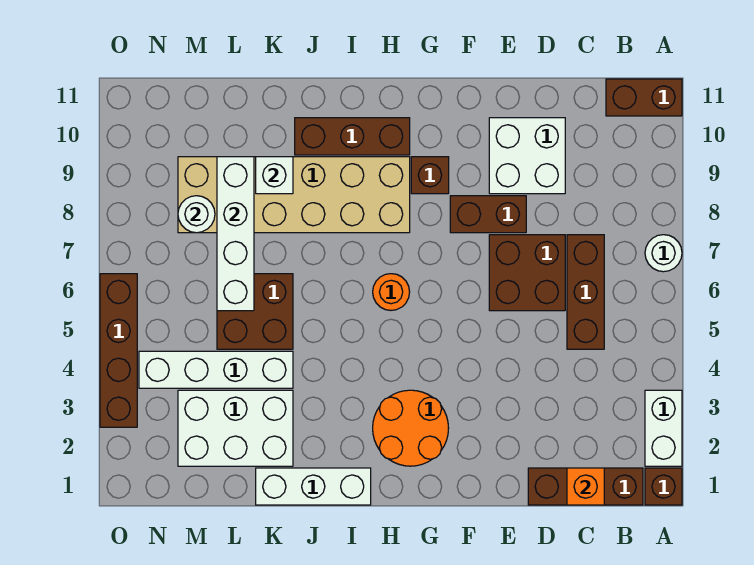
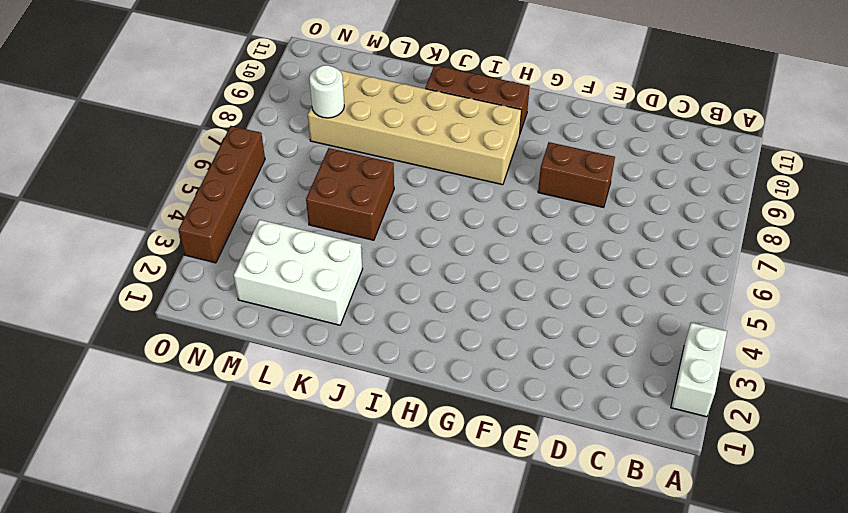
none -> brown brick A1 level 1
none -> white round brick A7 level 1
none -> brown brick A11:B11 level 1

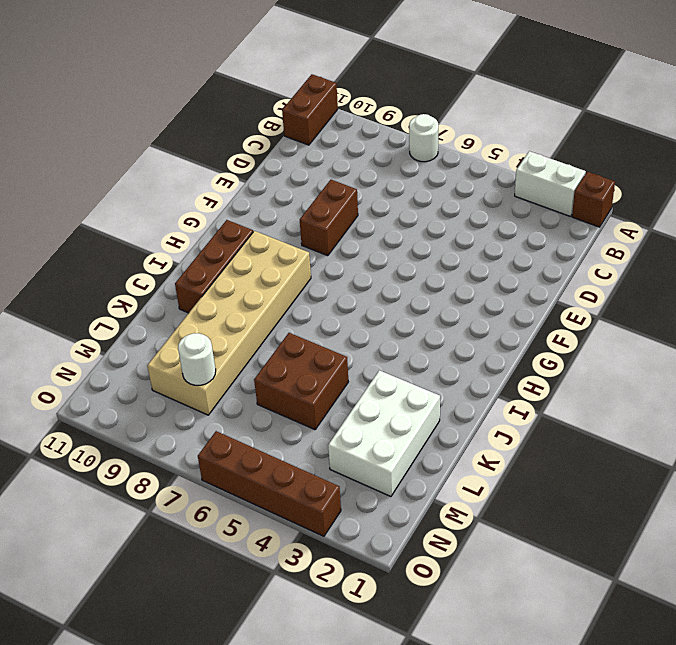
none -> brown brick B1:D1 level 1
none -> brown brick C5:C7 level 1
none -> brown brick D6:E7 level 1

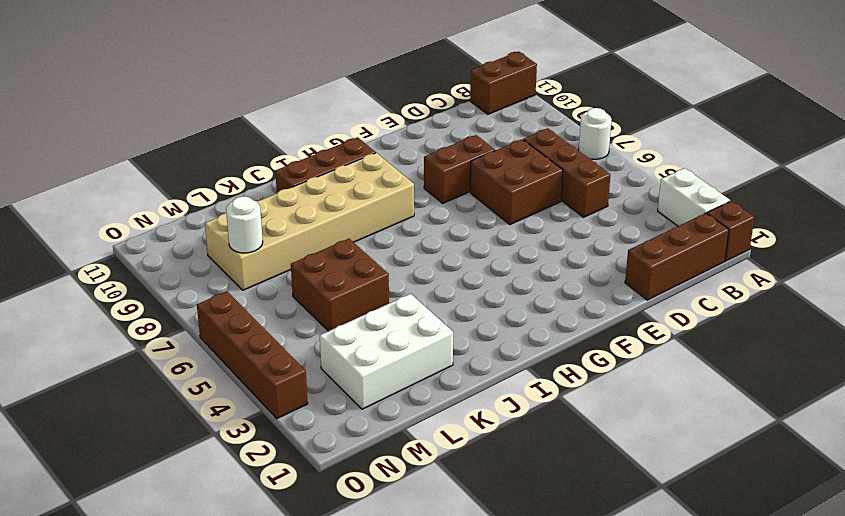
none -> white brick D9:E10 level 1
none -> orange round brick G2:H3 level 1
none -> brown brick G9 level 1

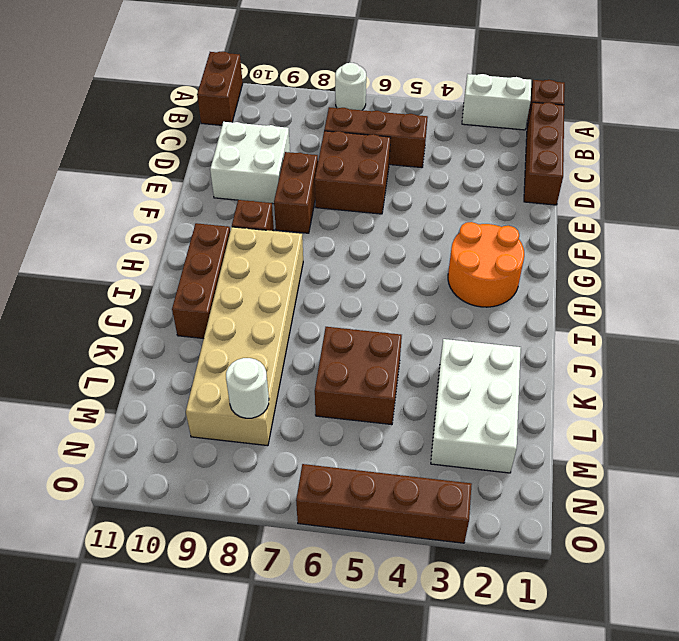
none -> orange round brick H6 level 1
none -> white brick I1:K1 level 1
none -> white brick K4:N4 level 1

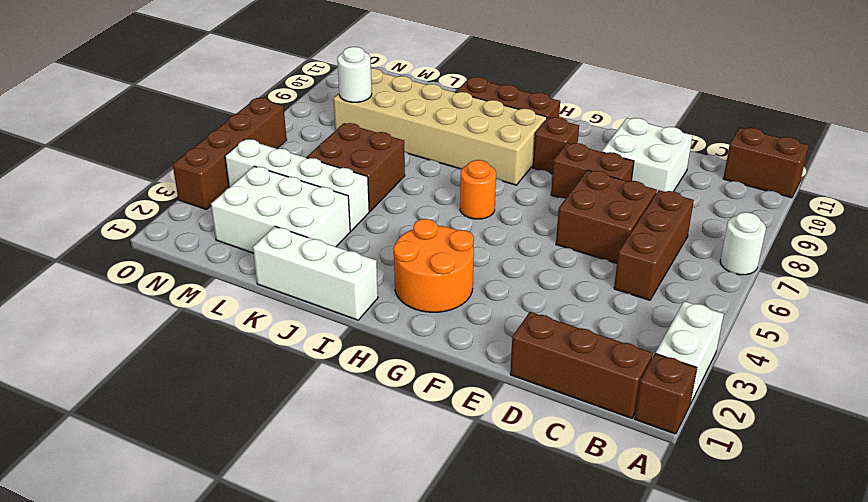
none -> orange brick C1 level 2
none -> white brick K9 level 2
none -> white brick L6:L9 level 2

